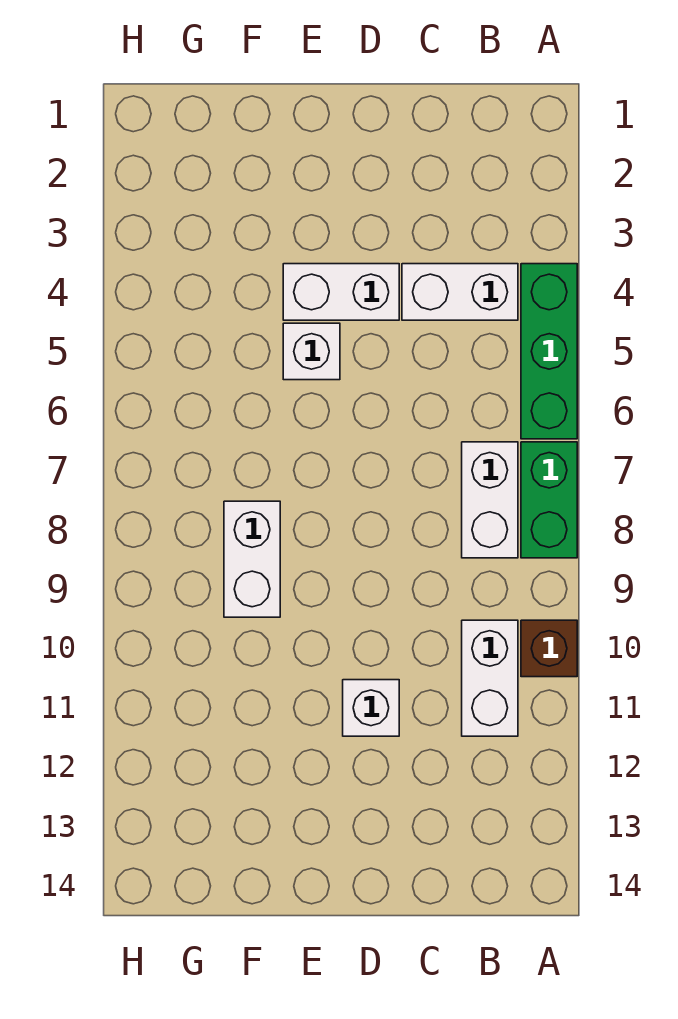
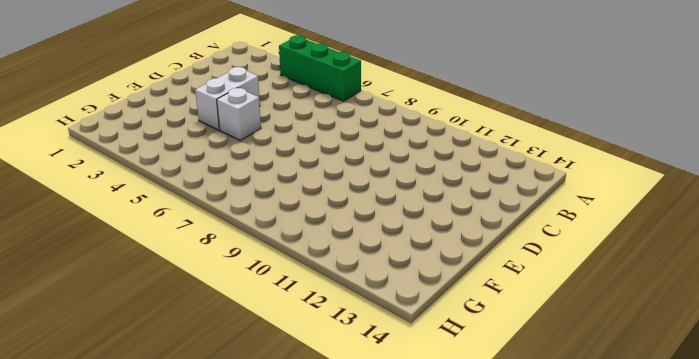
none -> green brick A7:A8 level 1
none -> brown brick A10 level 1

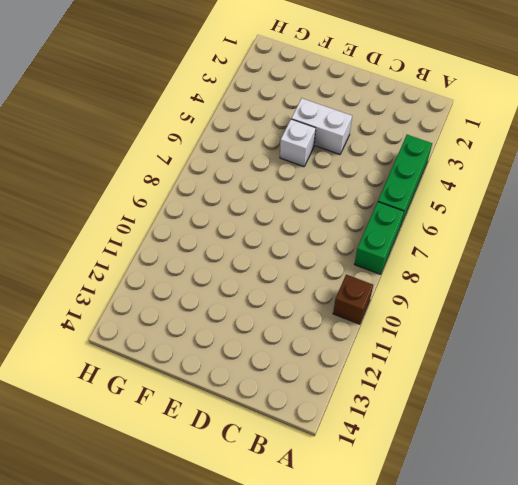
none -> white brick B4:C4 level 1
none -> white brick B7:B8 level 1

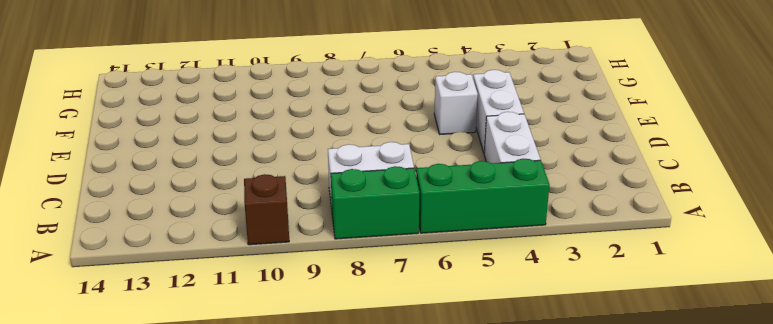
none -> white brick B10:B11 level 1
none -> white brick D11 level 1

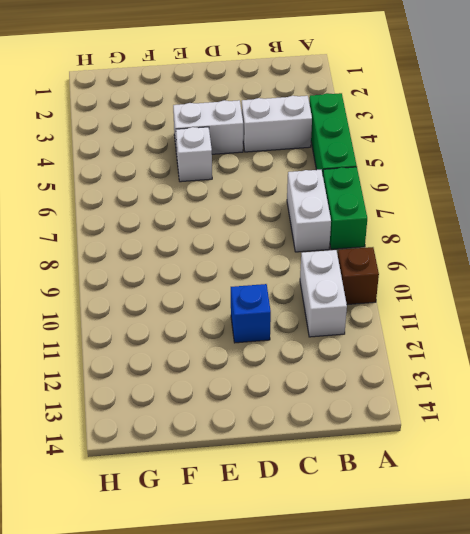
blue brick D11 level 1 -> white brick D11 level 1
none -> white brick F8:F9 level 1

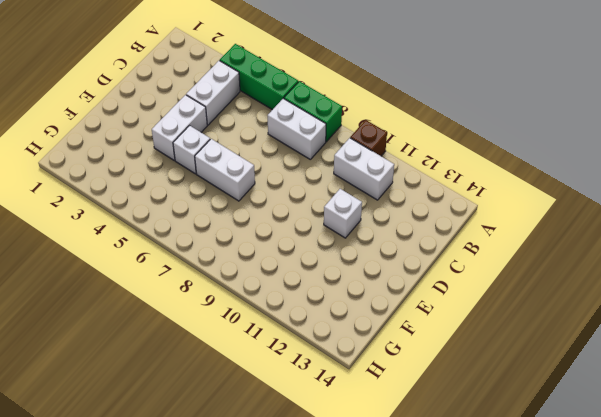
white brick E6:E7 level 1 -> white brick F8:F9 level 1

